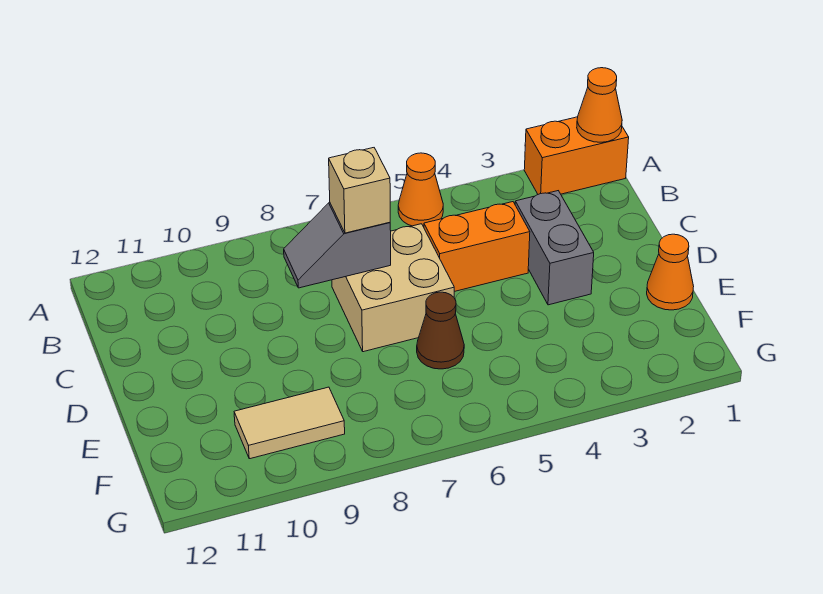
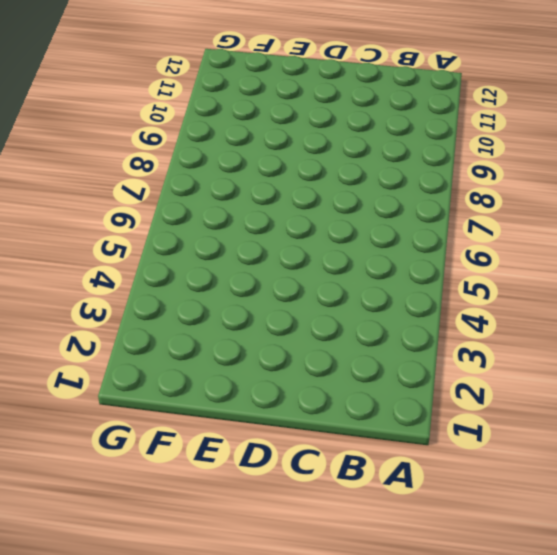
none -> orange brick A1:A2 level 1
none -> orange cone A5 level 1

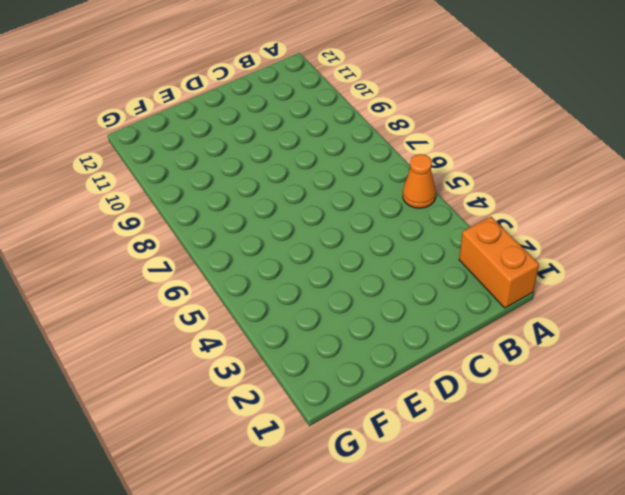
none -> grey brick C3:D3 level 1
none -> orange brick C4:C5 level 1

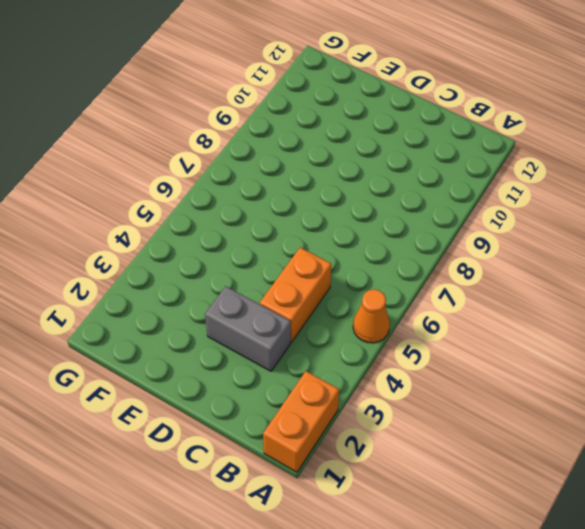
none -> tan brick C6:D7 level 1
none -> orange cone E1 level 1

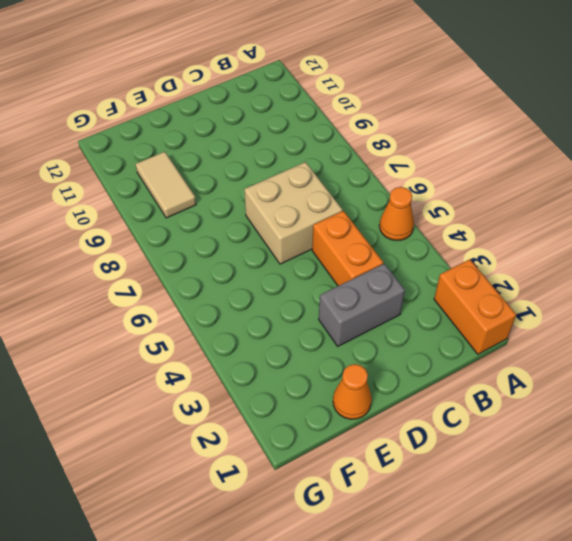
none -> brown cone E6 level 1
none -> orange cone A1 level 2

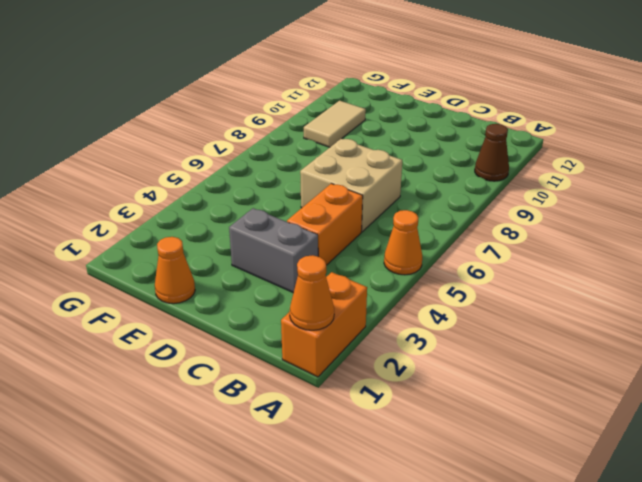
brown cone A10 level 1 -> brown cone E6 level 1
none -> grey slope C7:C8 level 2 top 7
none -> tan brick C7 level 3

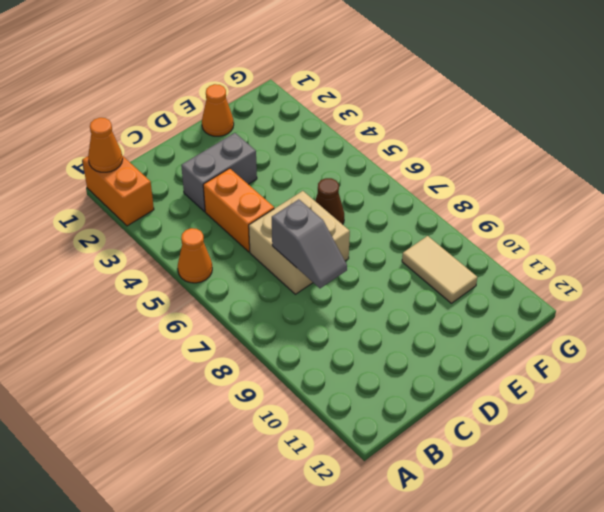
none -> tan brick C7 level 3

